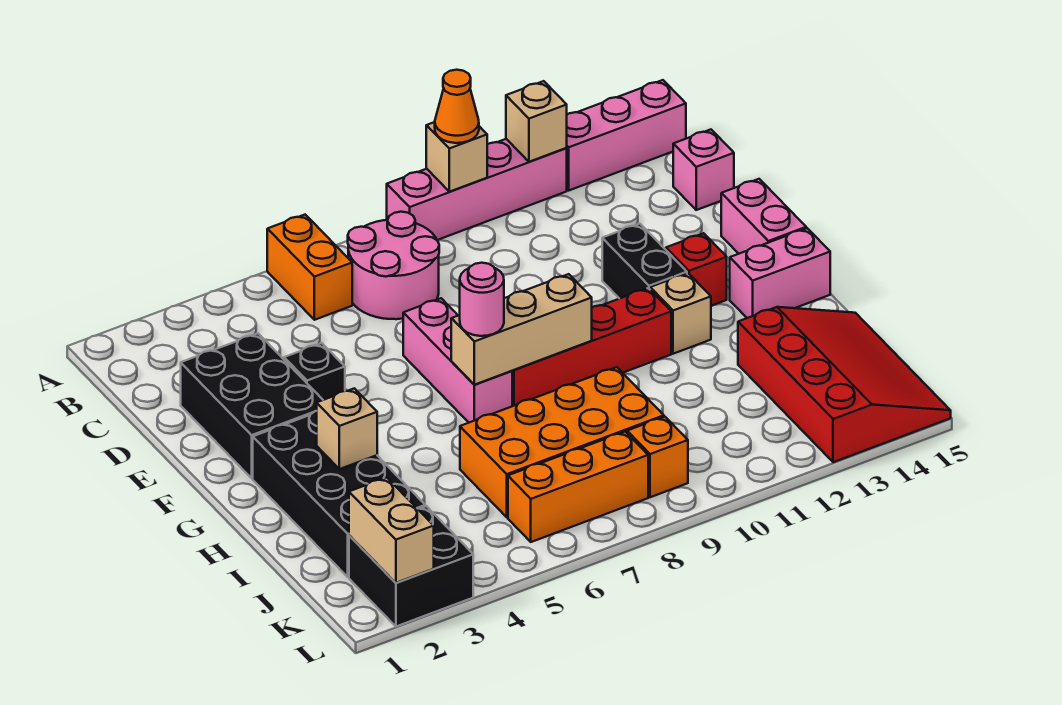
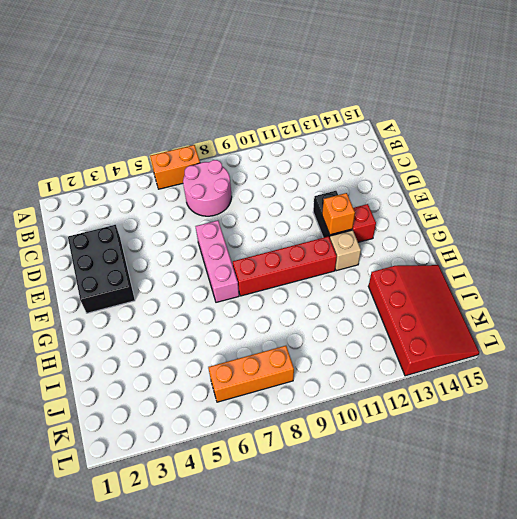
orange brick A6:A7 level 1 -> orange brick A6:B6 level 1
orange brick F12 level 2 -> orange brick K9 level 1
none -> pink brick A9:A12 level 1
none -> pink brick A13:A15 level 1
none -> pink brick C15 level 1

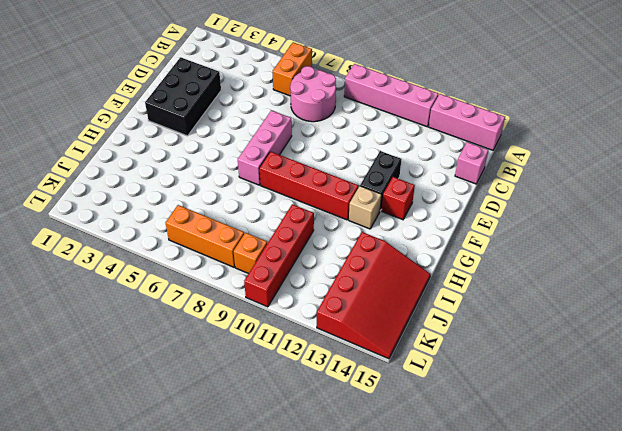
red brick I10:L10 level 1 -> none
none -> black brick E4 level 1
none -> pink brick E15:F15 level 1
none -> black brick G2:J3 level 1

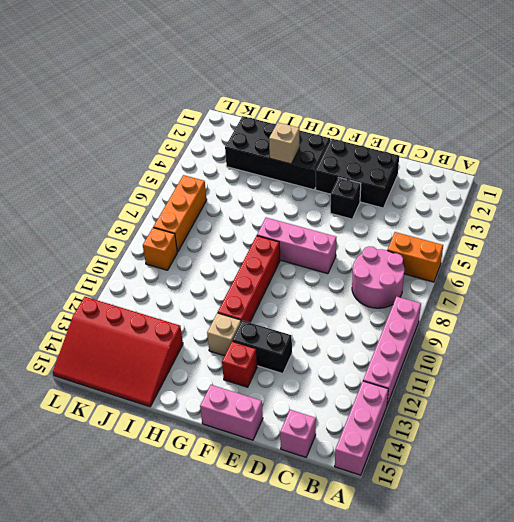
none -> pink brick G14:G15 level 1
none -> orange brick I6:J9 level 1
none -> black brick K2:L3 level 1

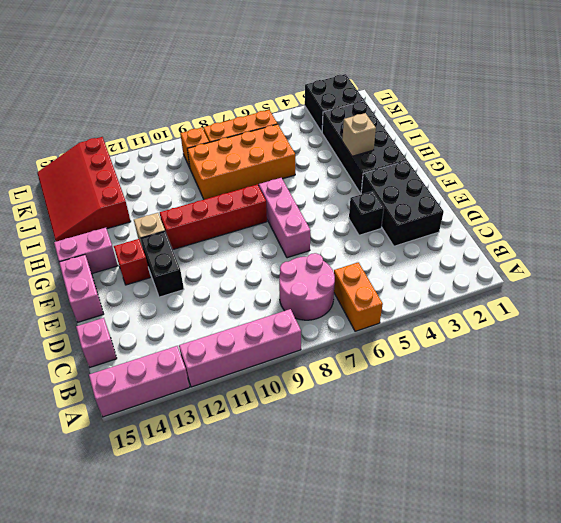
none -> tan brick A10 level 2
none -> tan brick A12 level 2
none -> tan brick G7:G9 level 2

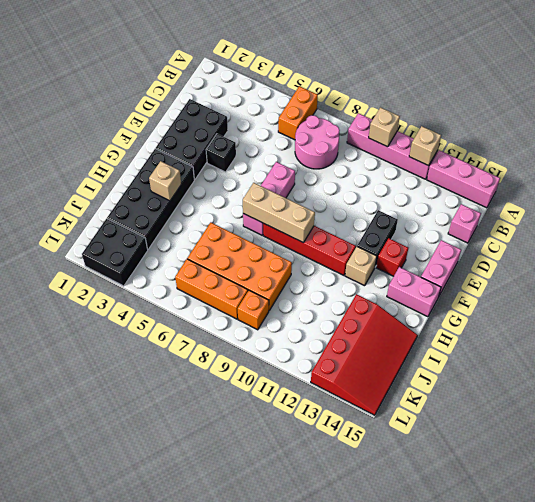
none -> tan brick K2:L2 level 2
none -> orange cone A10 level 3
none -> pink round brick G7 level 3

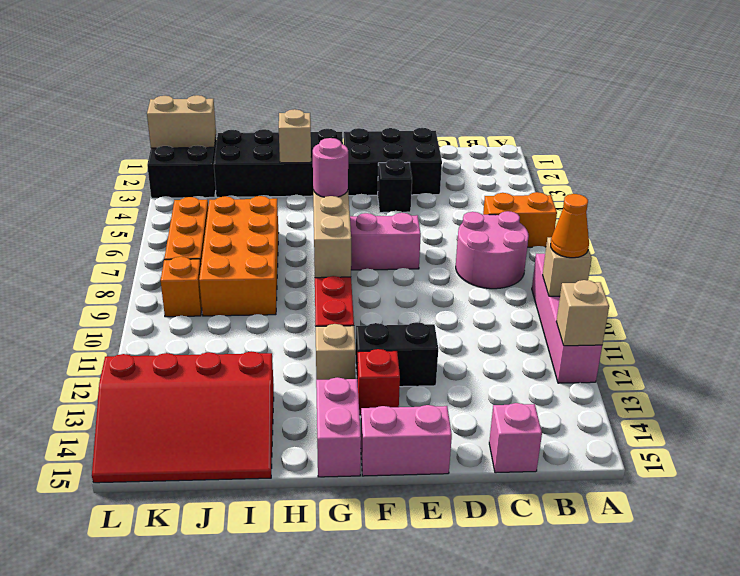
none -> pink brick A13:A15 level 1

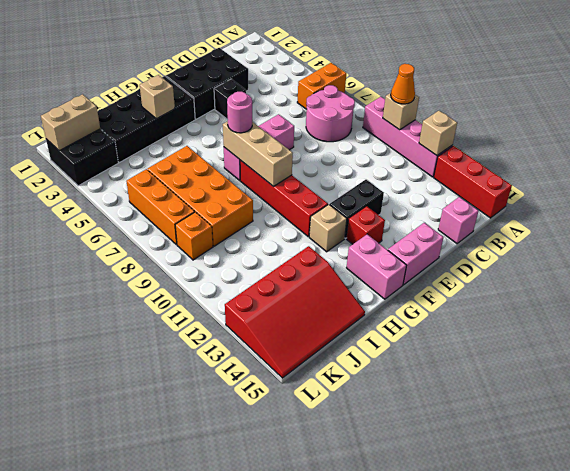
red brick A13:A15 level 1 -> pink brick A13:A15 level 1

